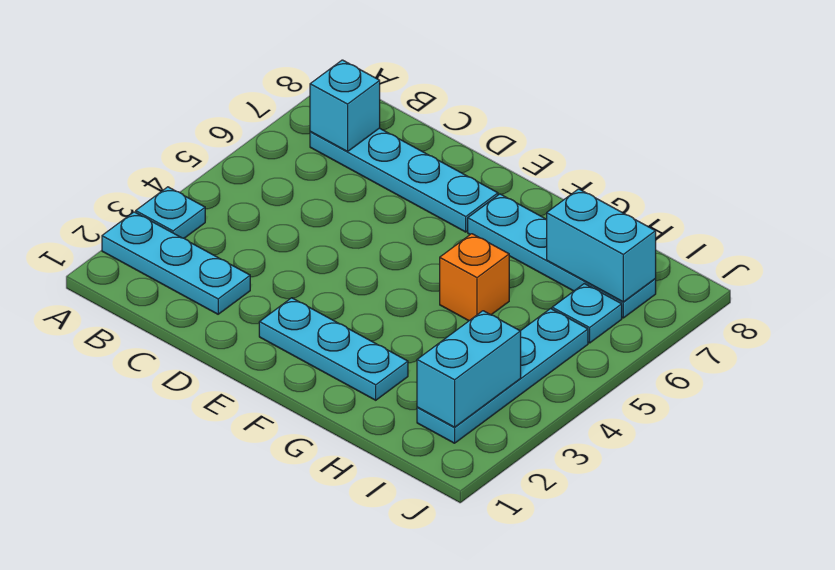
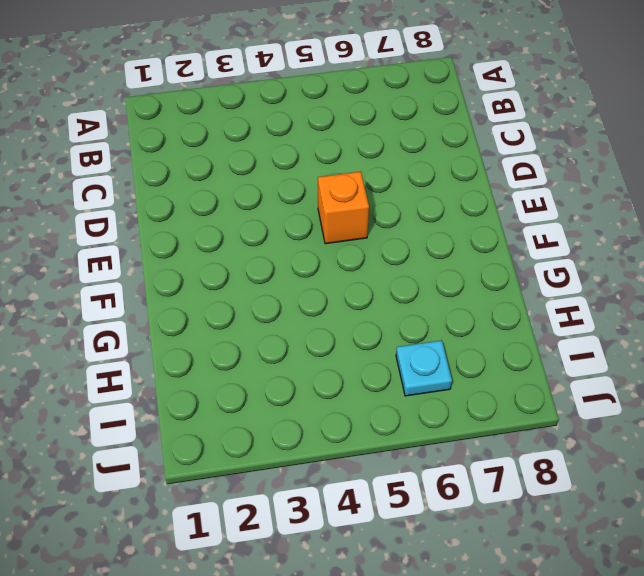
orange brick E5 level 1 -> orange brick G5 level 1
none -> cyan plate A2:C2 level 1
none -> cyan plate A3 level 1

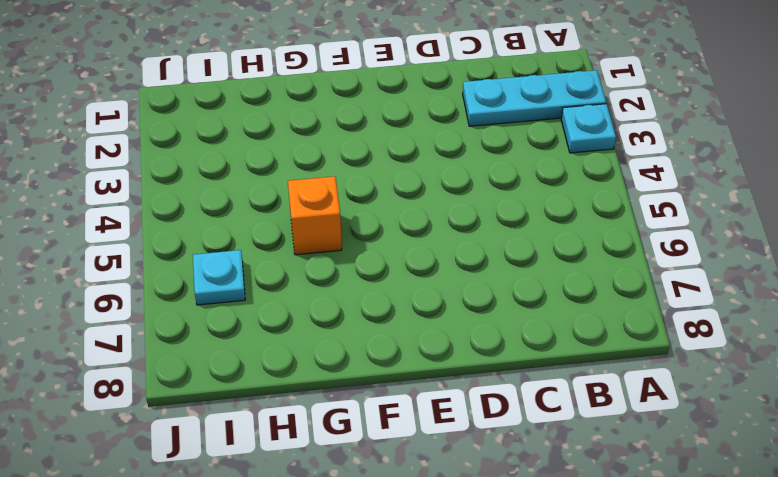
none -> cyan plate B7:E7 level 1
none -> cyan plate E2:G2 level 1

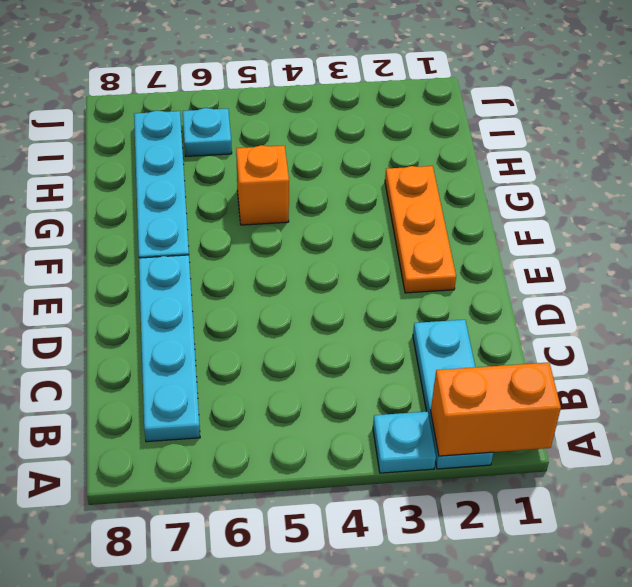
orange brick A1:A2 level 2 -> none
orange plate E2:G2 level 1 -> cyan plate E2:G2 level 1
none -> cyan plate I2:I5 level 1
none -> cyan brick B7 level 2

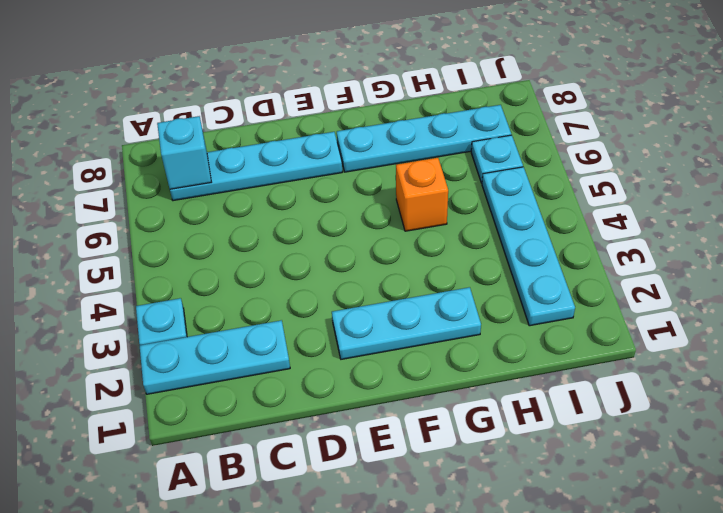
none -> cyan brick H7:I7 level 2
none -> cyan brick I2:I3 level 2

